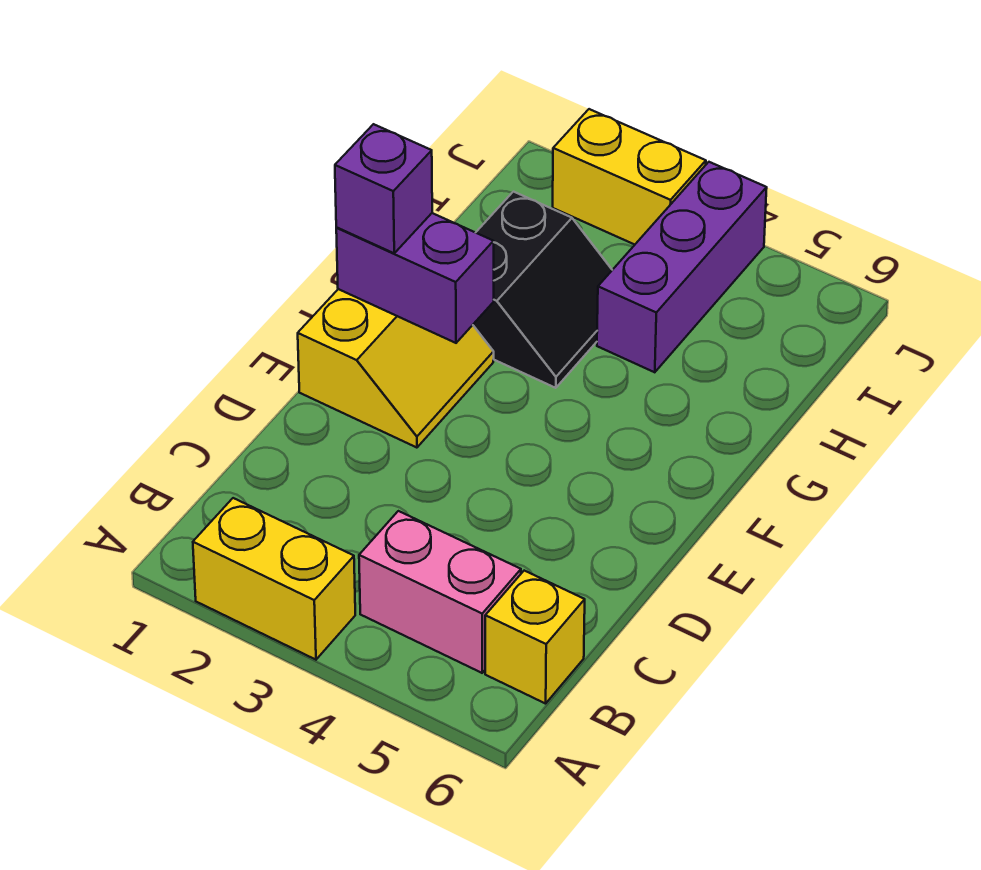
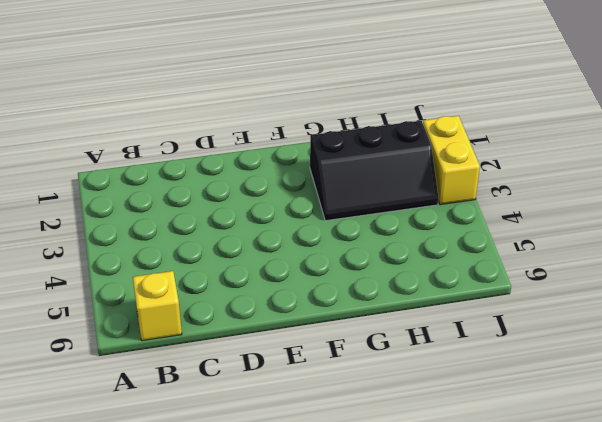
black slope G2:I3 level 1 top 2 -> black slope G2:H3 level 1 top 2
none -> yellow brick A2:A3 level 1
none -> pink brick B4:B5 level 1

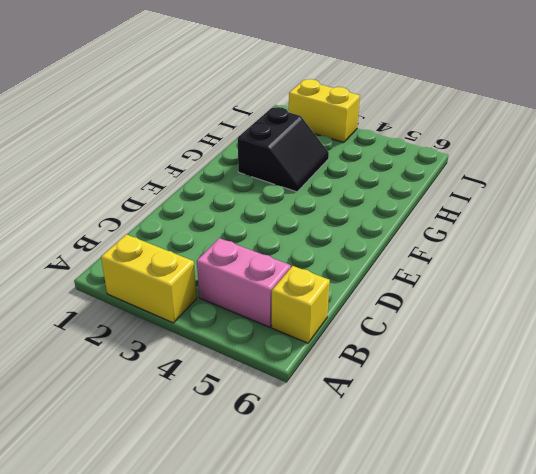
none -> yellow slope E1:F2 level 1 top 1
none -> purple brick H4:J4 level 1

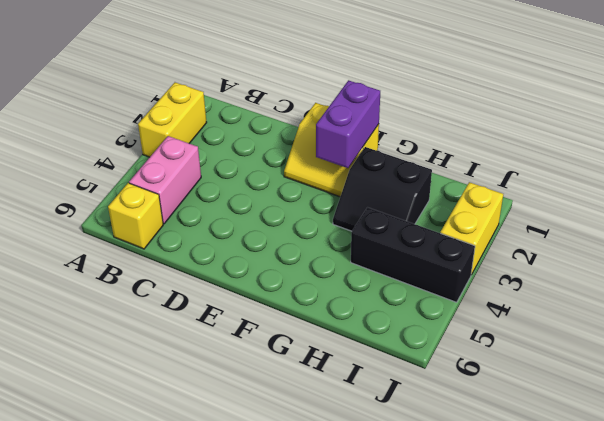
black brick H4:J4 level 1 -> purple brick H4:J4 level 1
none -> purple brick F1 level 3

